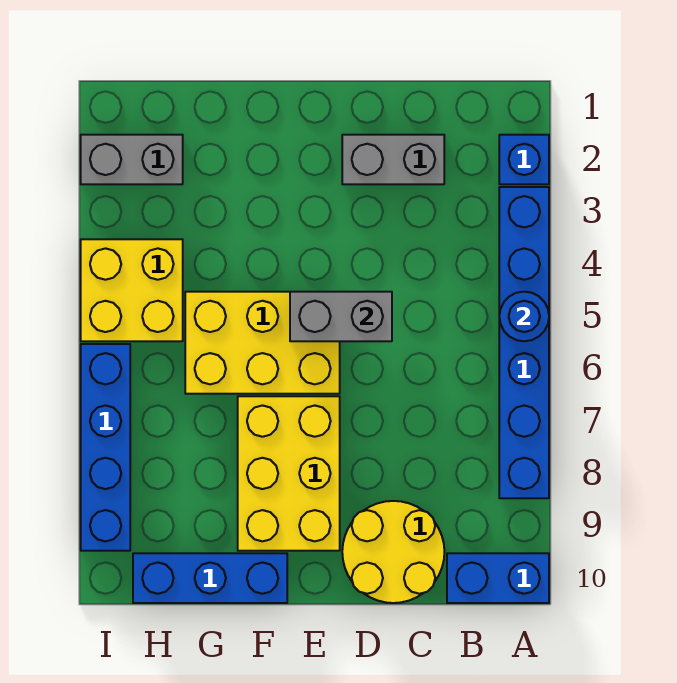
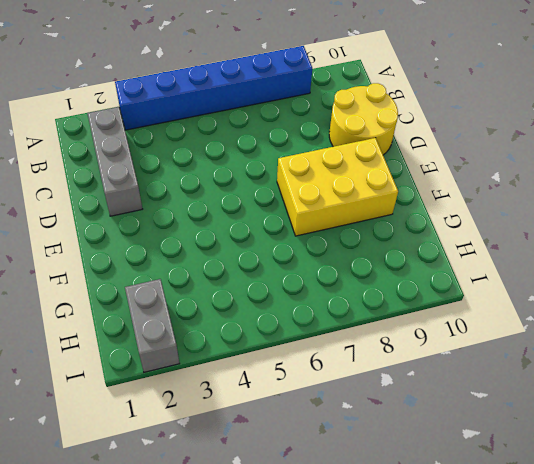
grey brick B2:D2 level 1 -> grey brick C2:D2 level 1
none -> blue brick A2 level 1
none -> blue brick A10:B10 level 1
none -> yellow brick E5:G6 level 1

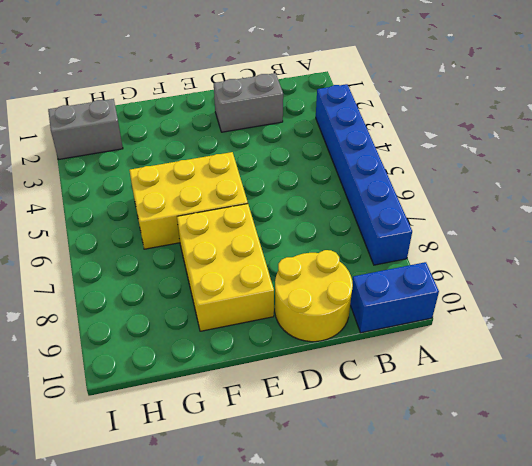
none -> blue brick A2 level 1
none -> blue brick F10:H10 level 1
none -> yellow brick H4:I5 level 1

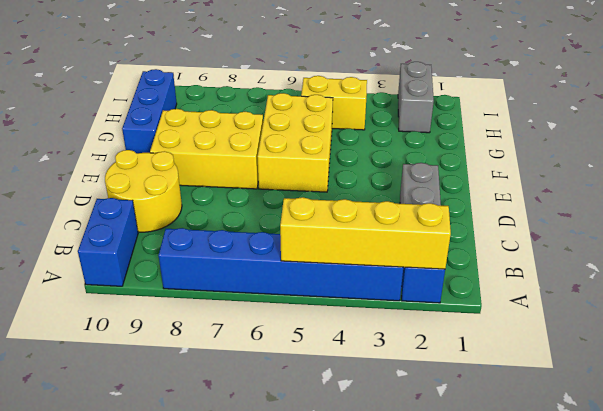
yellow brick A2:A5 level 2 -> blue round brick A5 level 2
yellow brick H4:H5 level 1 -> yellow brick H4:I5 level 1
none -> blue brick I6:I9 level 1
none -> grey brick D5:E5 level 2

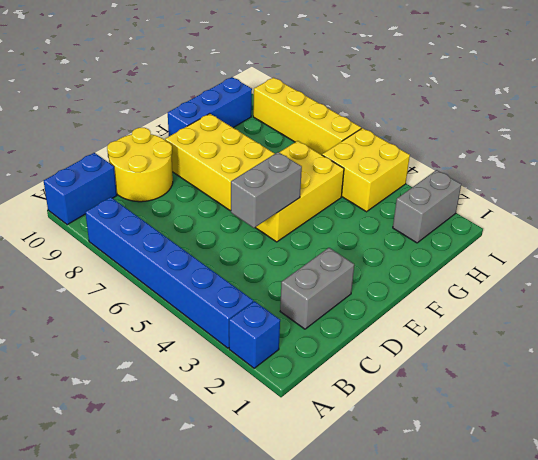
yellow brick I6:I9 level 1 -> blue brick I6:I9 level 1
none -> blue round brick A5 level 2

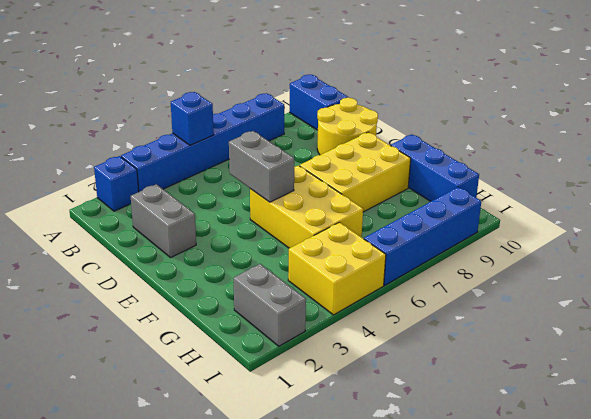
blue brick A5 level 2 -> blue round brick A5 level 2

